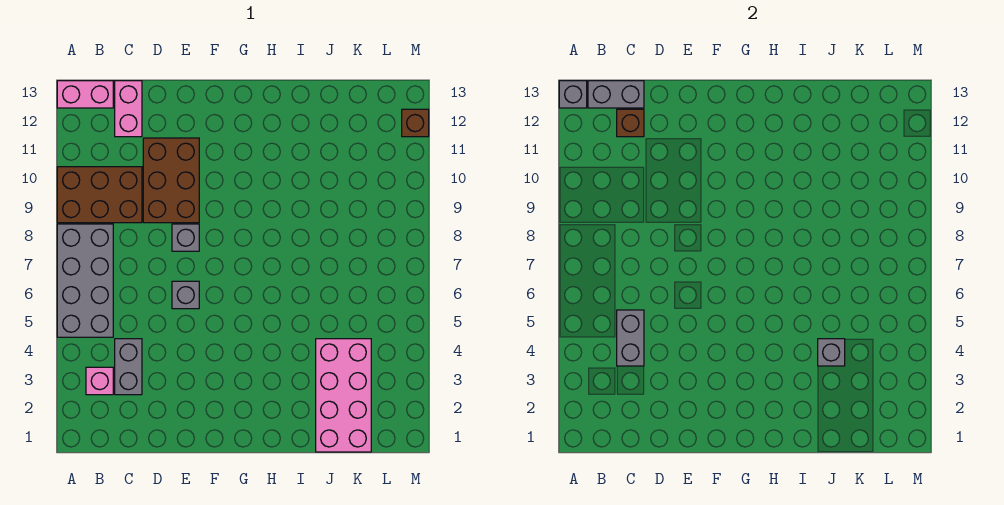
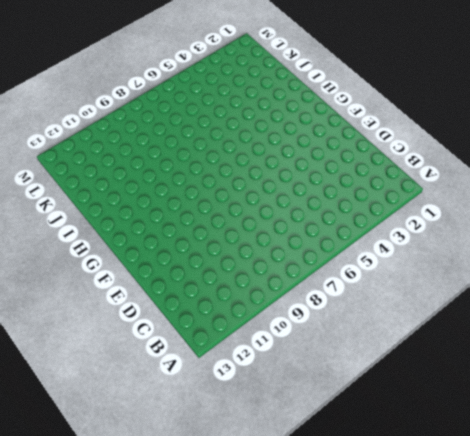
none -> grey brick A5:B8 level 1
none -> brown brick A9:C10 level 1
none -> pink brick A13:B13 level 1

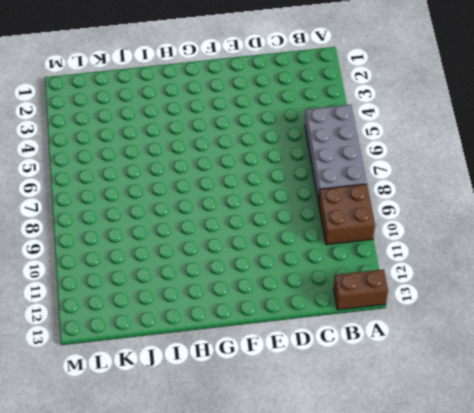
brown brick A9:B10 level 1 -> brown brick A9:C10 level 1
brown brick A13:B13 level 1 -> pink brick A13:B13 level 1
none -> pink brick B3 level 1
none -> grey brick C3:C4 level 1
none -> pink brick C12:C13 level 1

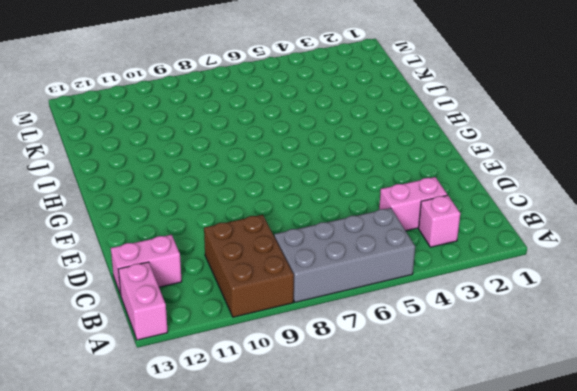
pink brick C3:C4 level 1 -> grey brick C3:C4 level 1
none -> brown brick D9:E11 level 1
none -> grey brick E6 level 1
none -> grey brick E8 level 1

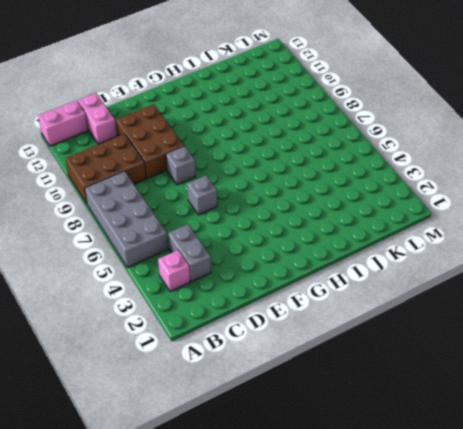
none -> pink brick J1:K4 level 1
none -> brown brick M12 level 1
none -> grey brick A13 level 2

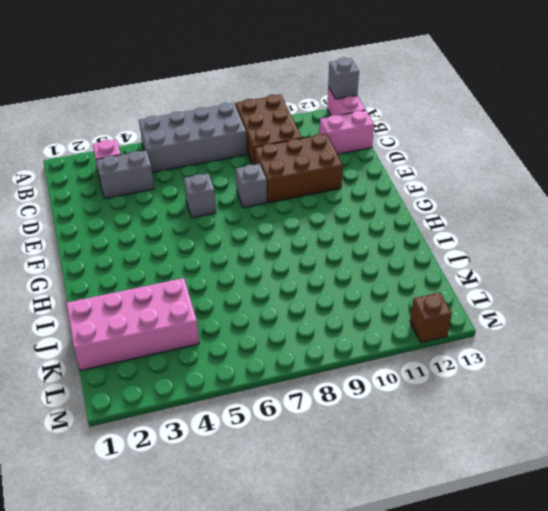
none -> grey brick B13:C13 level 2
none -> grey brick C4:C5 level 2
none -> brown brick C12 level 2

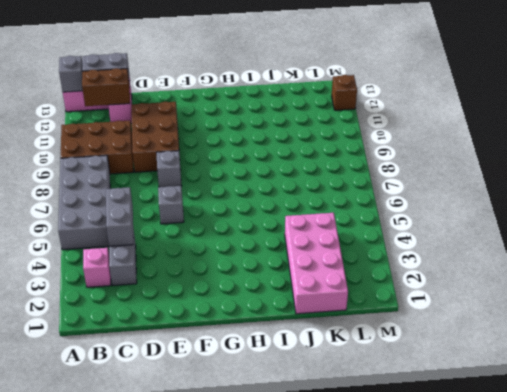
brown brick B12:C12 level 2 -> brown brick C12 level 2
none -> grey brick J4 level 2

